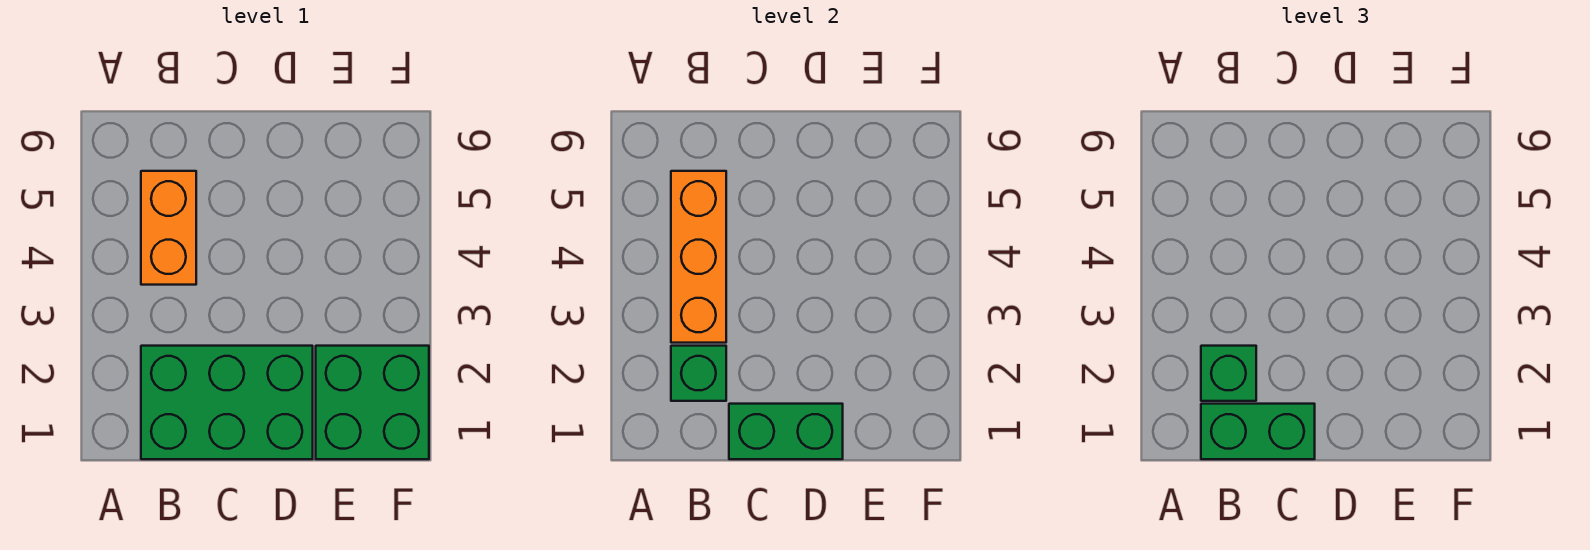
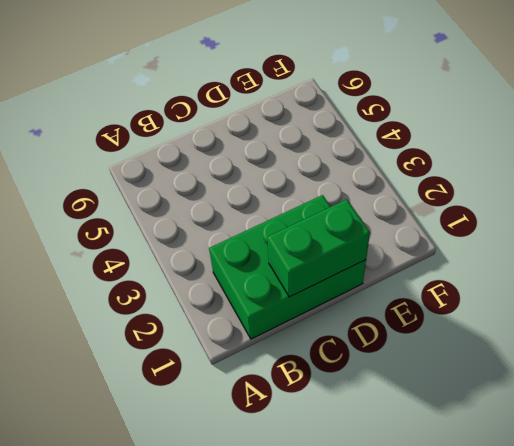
none -> orange brick B4:B5 level 1
none -> green brick E1:F2 level 1

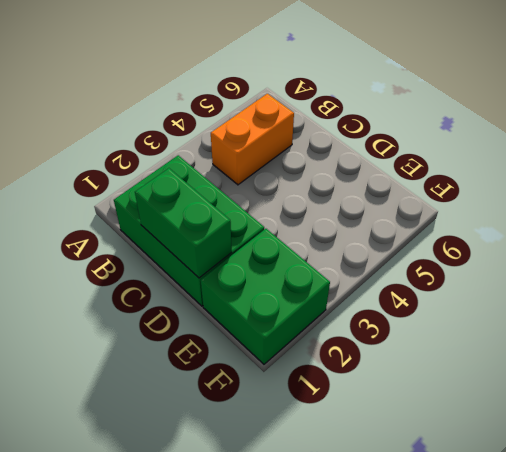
none -> green brick B2 level 2
none -> orange brick B3:B5 level 2

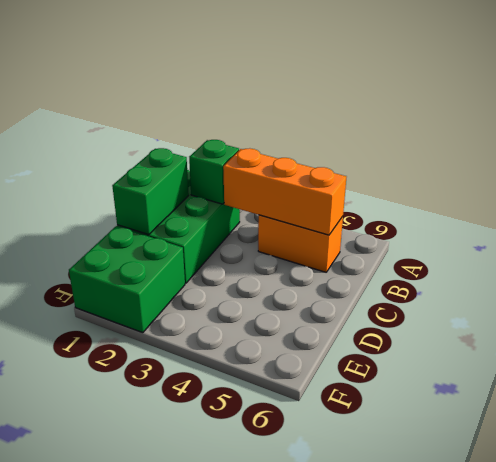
none -> green brick B1:C1 level 3
none -> green brick B2 level 3

